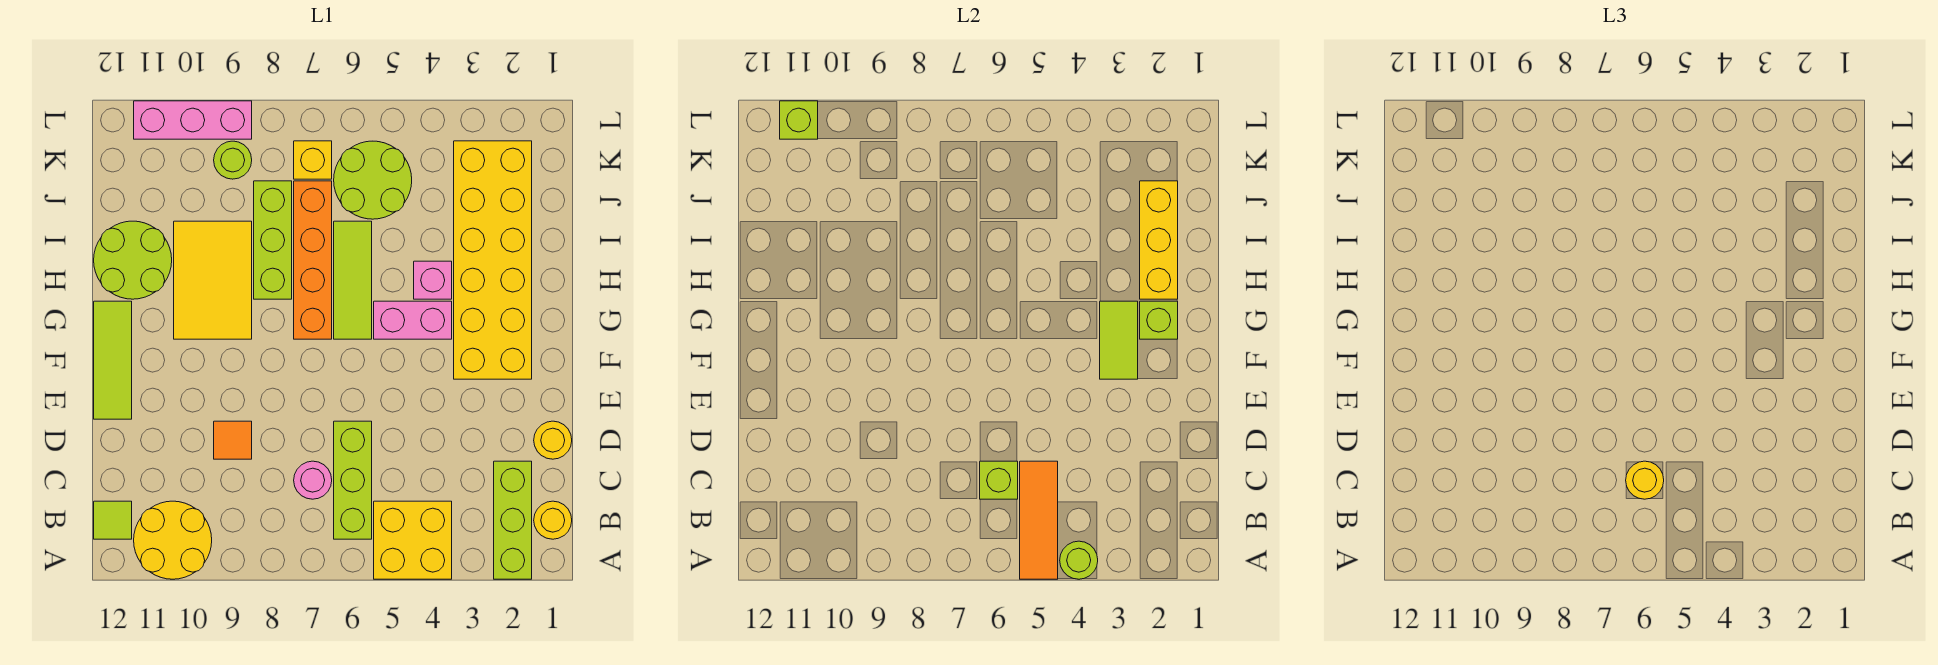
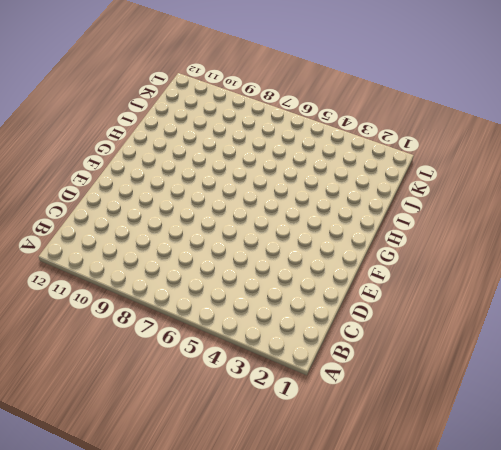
none -> lime brick A2:C2 level 1
none -> yellow brick A4:B5 level 1
none -> yellow round brick A10:B11 level 1
none -> yellow round brick B1 level 1

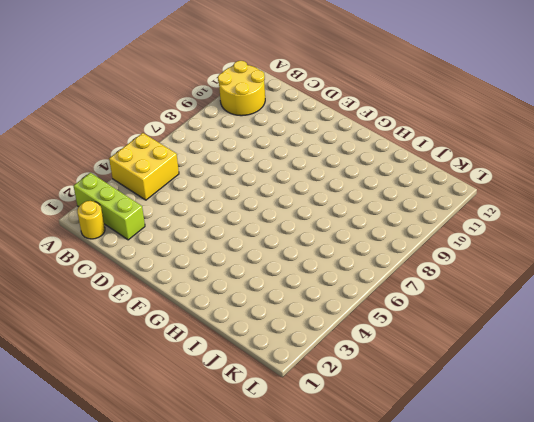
none -> lime brick B6:D6 level 1
none -> lime tile B12 level 1
none -> pink round brick C7 level 1
none -> yellow round brick D1 level 1

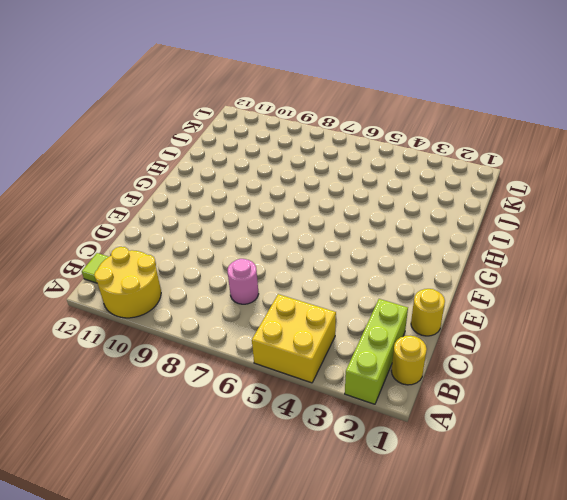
none -> lime brick B6:D6 level 1
none -> orange tile D9 level 1
none -> lime tile E12:G12 level 1
none -> yellow brick F2:K3 level 1

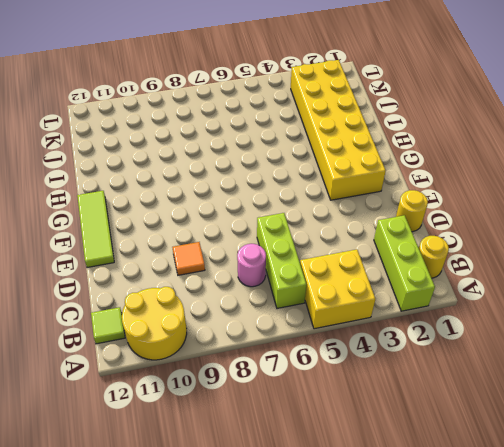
none -> pink brick G4:G5 level 1
none -> lime tile G6:I6 level 1
none -> orange brick G7:J7 level 1
none -> yellow tile G9:I10 level 1

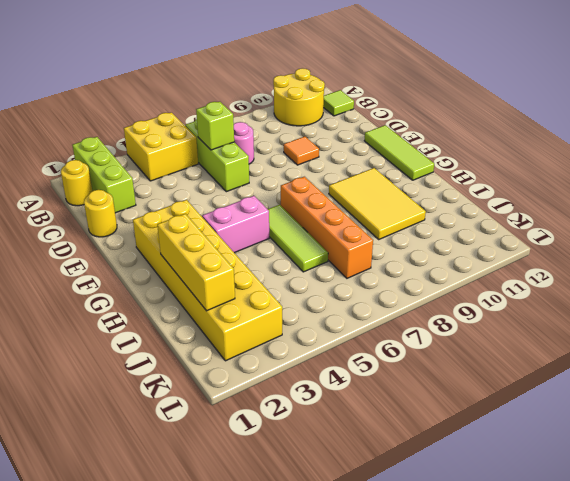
none -> pink brick H4 level 1
none -> lime brick H8:J8 level 1
none -> lime round brick H11:I12 level 1
none -> lime round brick J5:K6 level 1

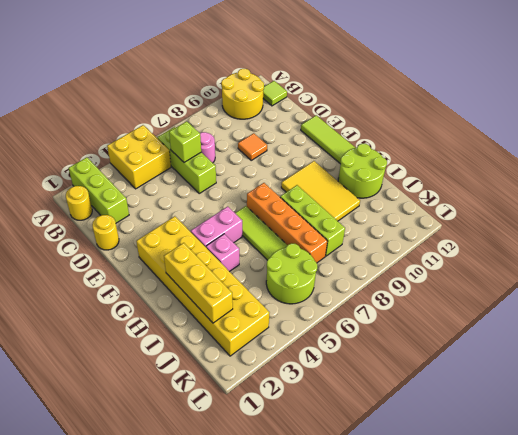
none -> yellow brick K7 level 1
none -> lime round brick K9 level 1
none -> pink brick L9:L11 level 1
none -> lime round brick A4 level 2

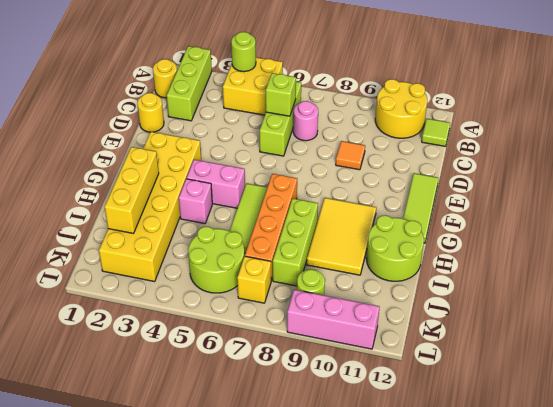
none -> orange tile A5:C5 level 2
none -> lime tile F3:G3 level 2
none -> lime brick G2 level 2
none -> lime brick L11 level 2

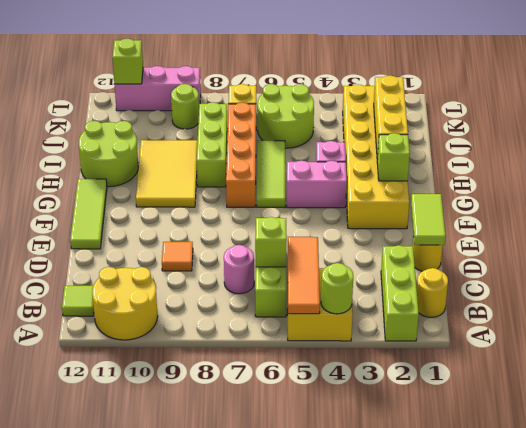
lime tile D1:E1 level 2 -> lime tile F3:G3 level 2
none -> yellow round brick C6 level 3

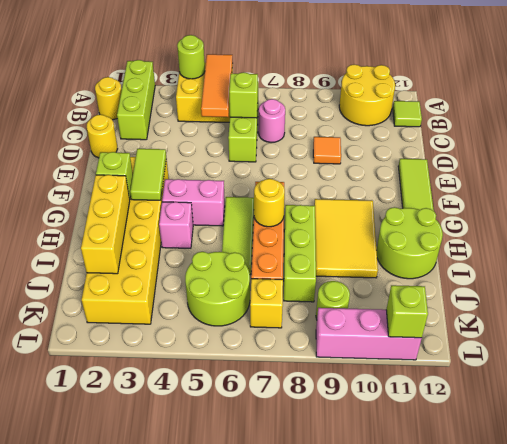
yellow round brick H7 level 2 -> yellow round brick C6 level 3

